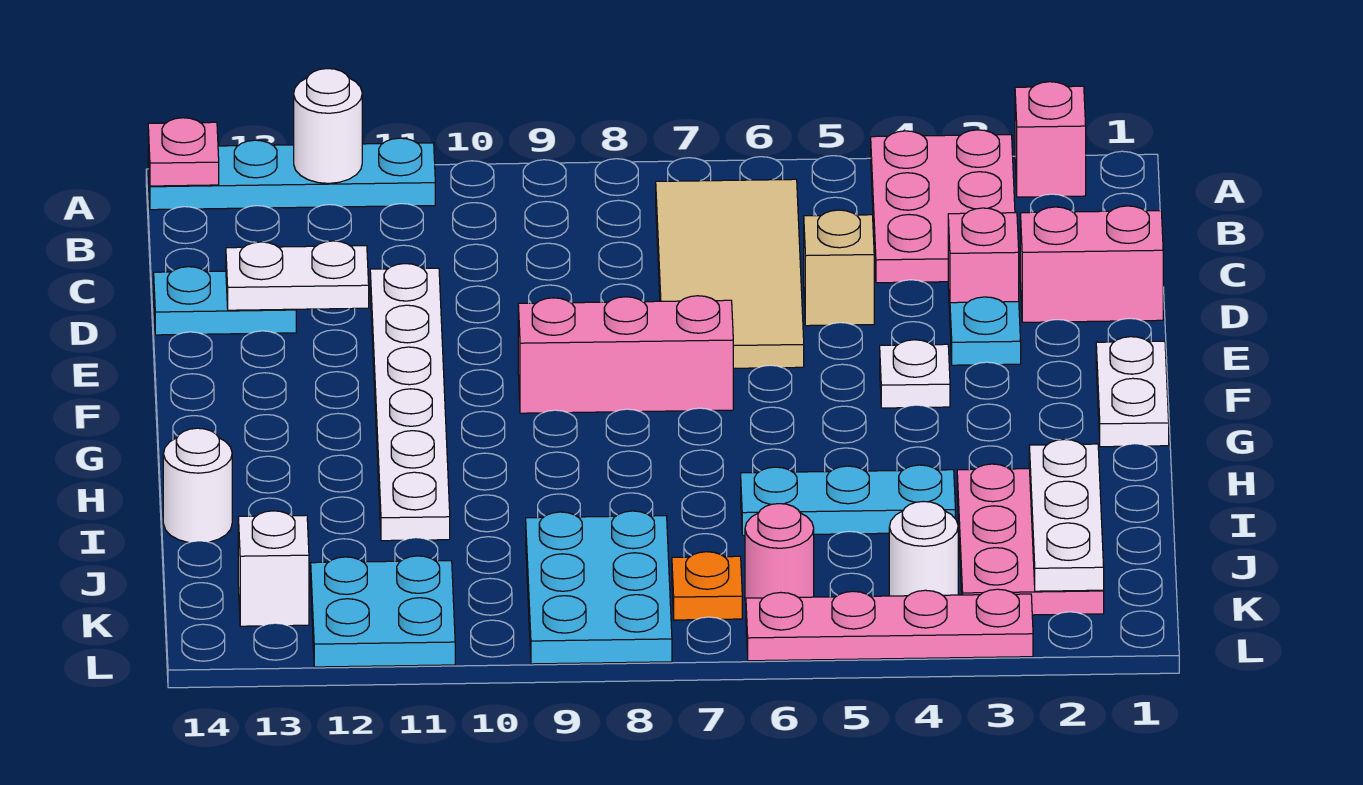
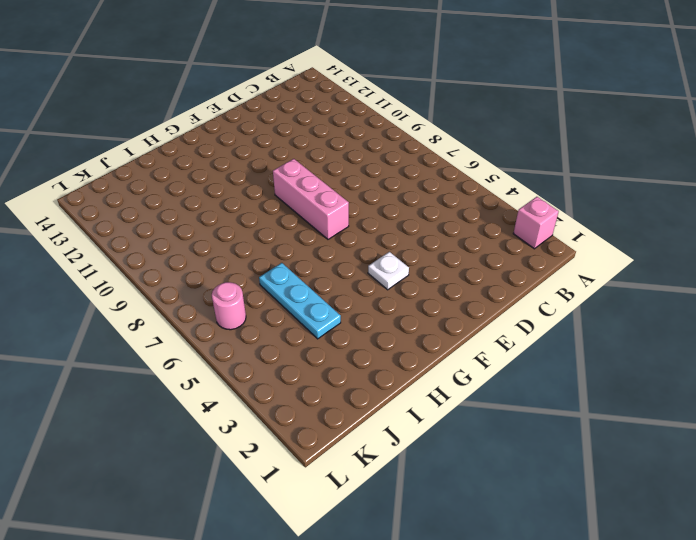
none -> pink plate A3:C4 level 1
none -> cyan plate A11:A14 level 1
none -> tan tile B6:E7 level 1

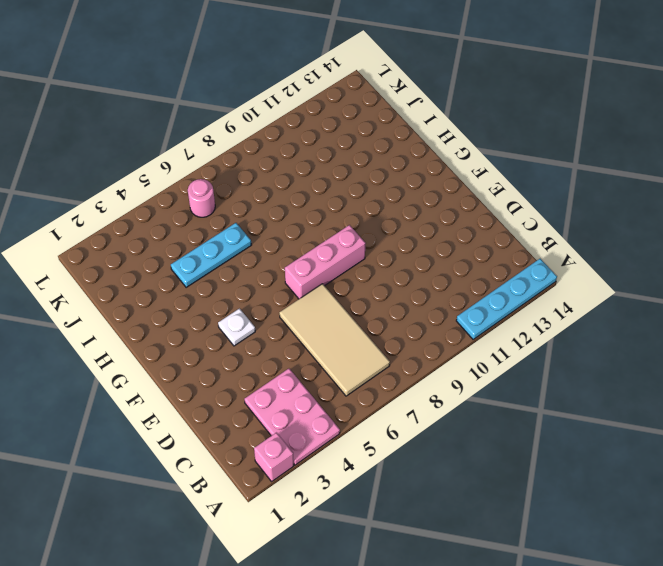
none -> pink brick D1:D2 level 1
none -> pink brick D3 level 1
none -> tan brick D5 level 1

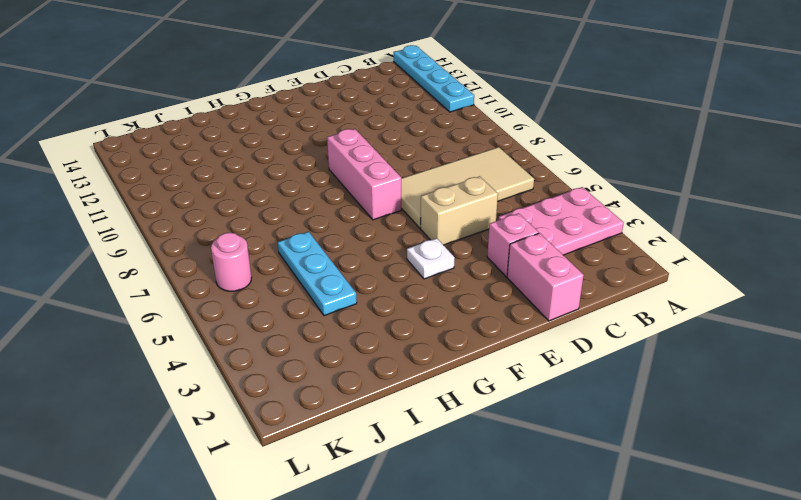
tan brick D5:E5 level 1 -> tan brick D5 level 1
none -> pink brick A2 level 1
none -> white plate D11:I11 level 1
none -> cyan plate D13:D14 level 1

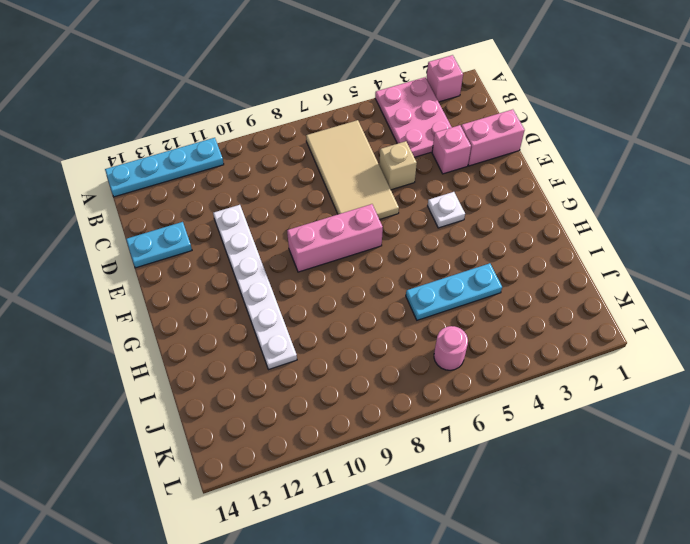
none -> cyan plate E3 level 1
none -> white plate F1:G1 level 1
none -> pink plate I2:K3 level 1

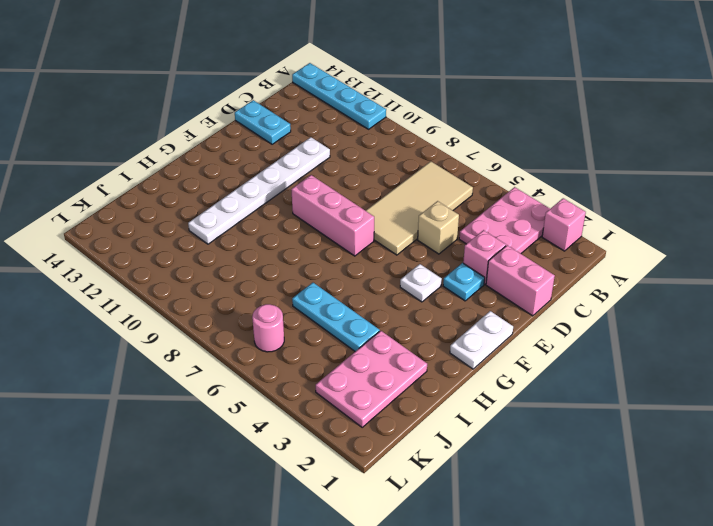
none -> white round brick I14 level 1
none -> cyan plate J8:L9 level 1
none -> white round brick K4 level 1

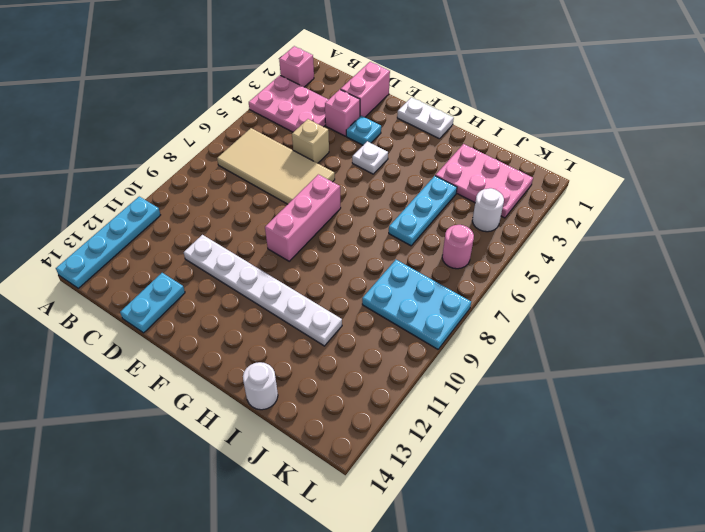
none -> orange plate K7 level 1
none -> cyan plate K11:L12 level 1
none -> white brick K13 level 1

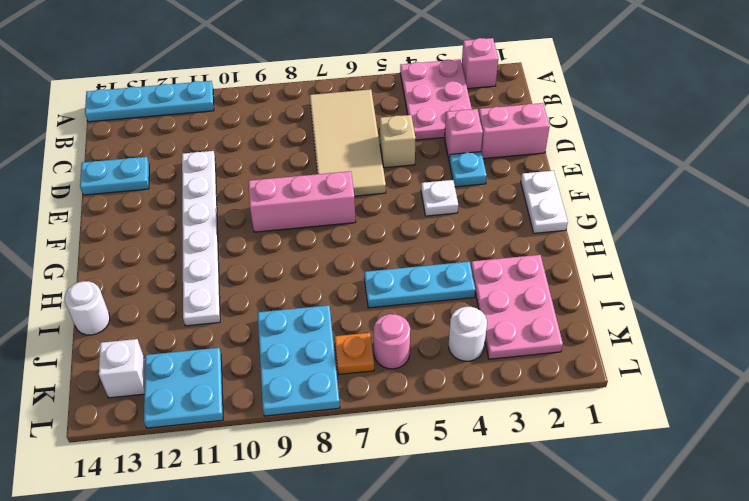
none -> pink plate L3:L6 level 1
none -> white round brick A12 level 2
none -> pink plate A14 level 2

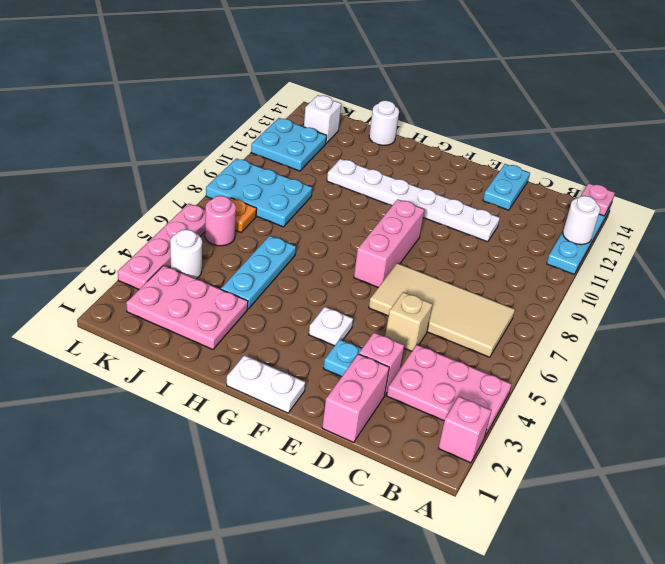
none -> white plate D12:D13 level 2
none -> white plate I2:K2 level 2

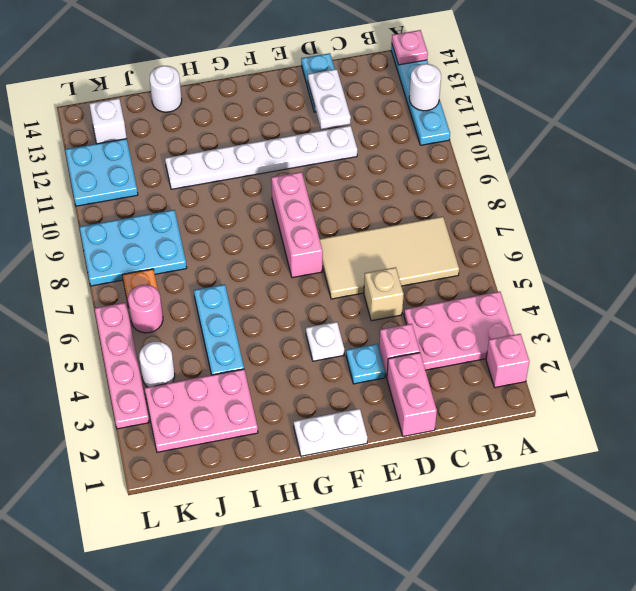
none -> white plate I2:K2 level 2

